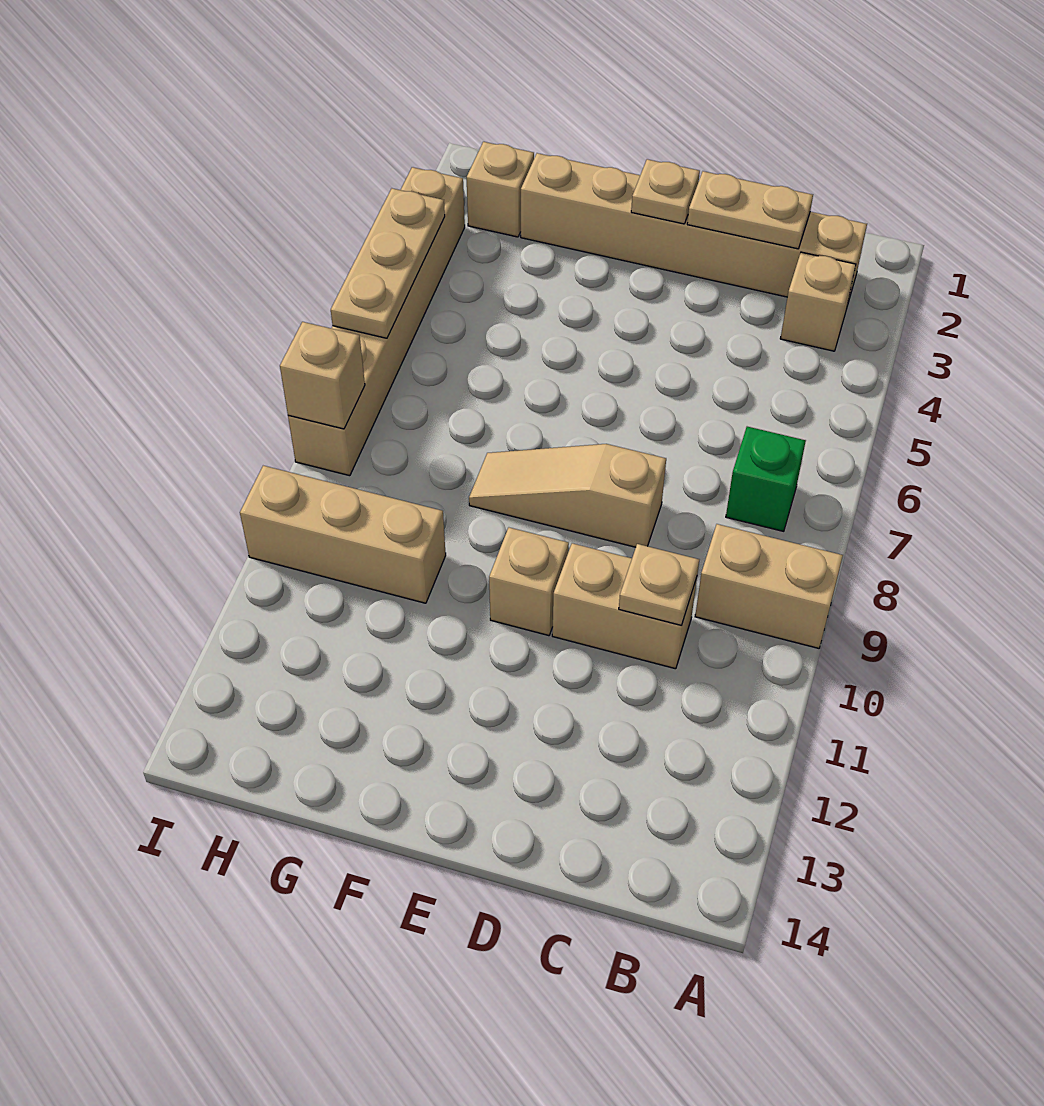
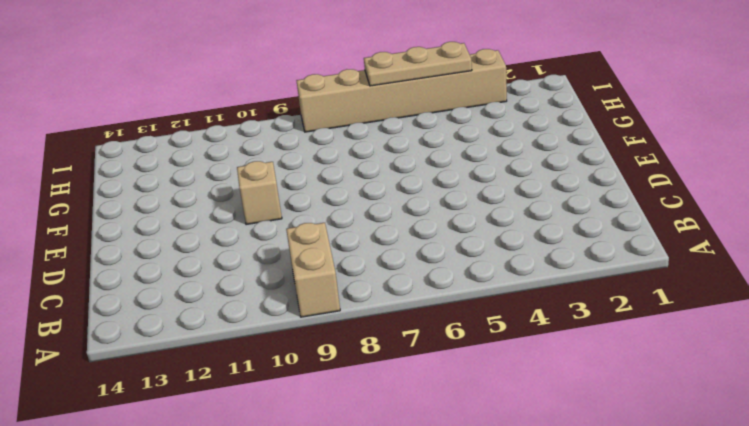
none -> tan brick B2:G2 level 1
none -> tan brick B3 level 1
none -> green brick B7 level 1

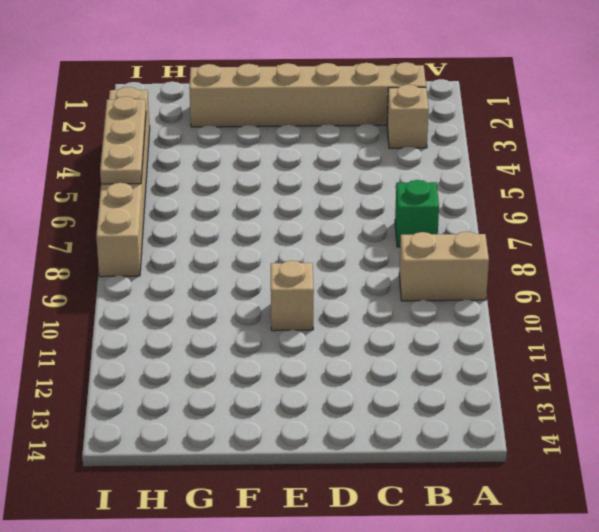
none -> tan brick C10:D10 level 1
none -> tan slope D8:F8 level 1 top D
none -> tan brick G10:I10 level 1

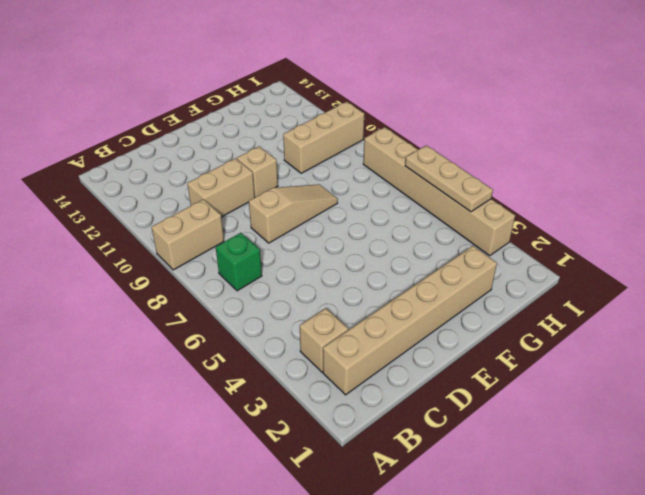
none -> tan brick H2 level 1
none -> tan plate C2:D2 level 2
none -> tan plate C10 level 2

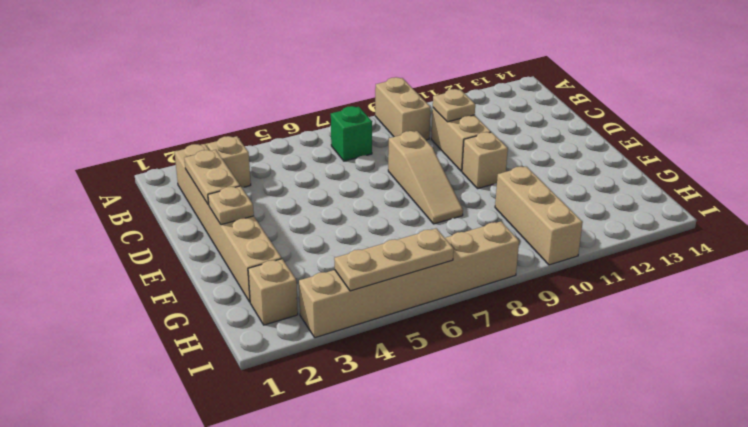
none -> tan brick I8 level 2

